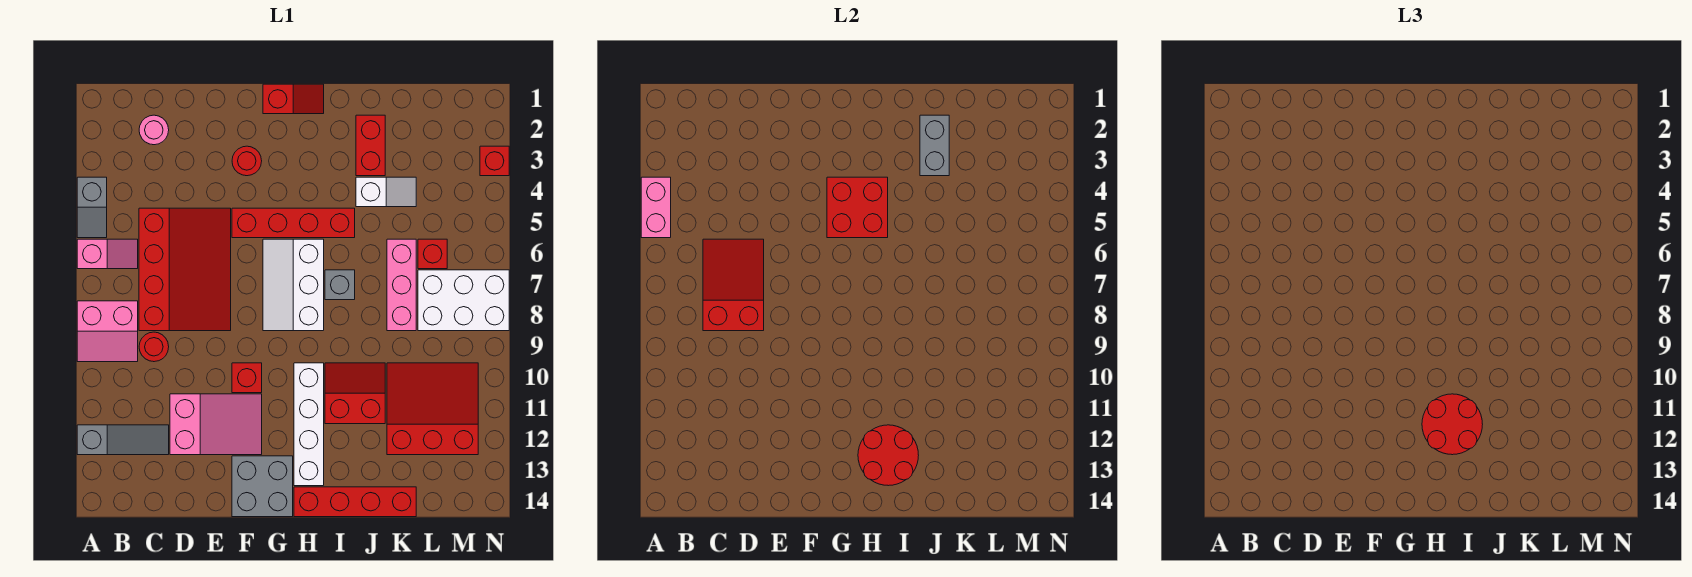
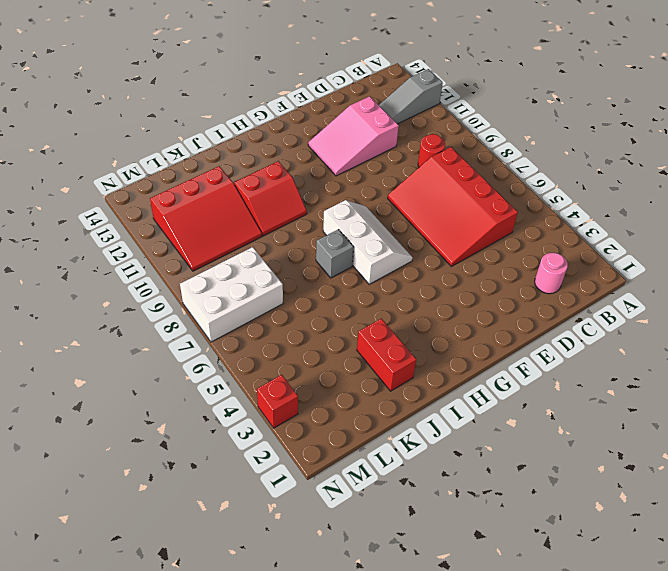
none -> grey slope A4:A5 level 1 top 4
none -> pink slope A6:B6 level 1 top A
none -> pink slope A8:B9 level 1 top 8
none -> red round brick F3 level 1

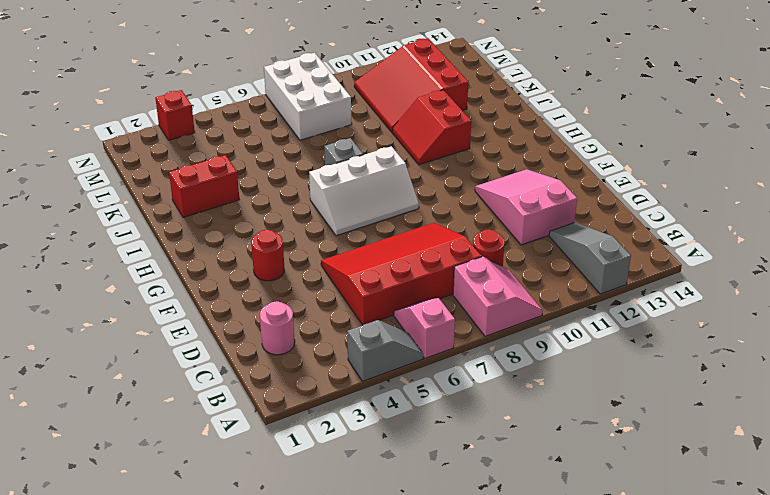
none -> red brick F5:I5 level 1
none -> red brick F10 level 1
none -> grey brick F13:G14 level 1
none -> red slope G1:H1 level 1 top G

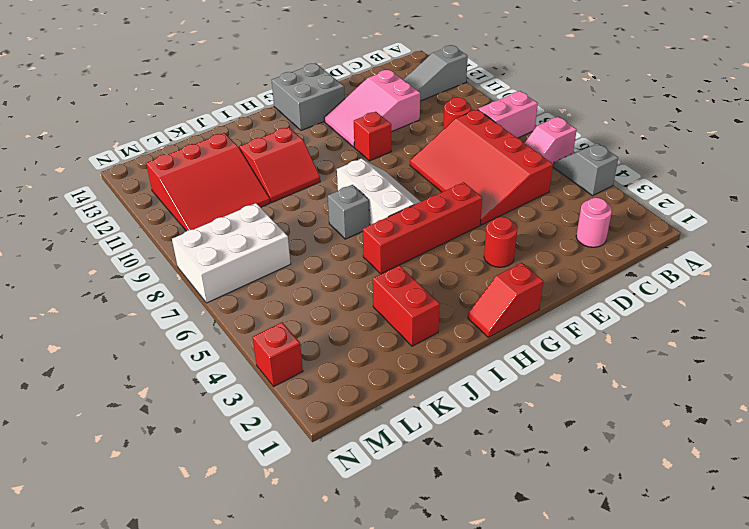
none -> white brick H10:H13 level 1
none -> red brick H14:K14 level 1
none -> white slope J4:K4 level 1 top J
none -> pink brick K6:K8 level 1

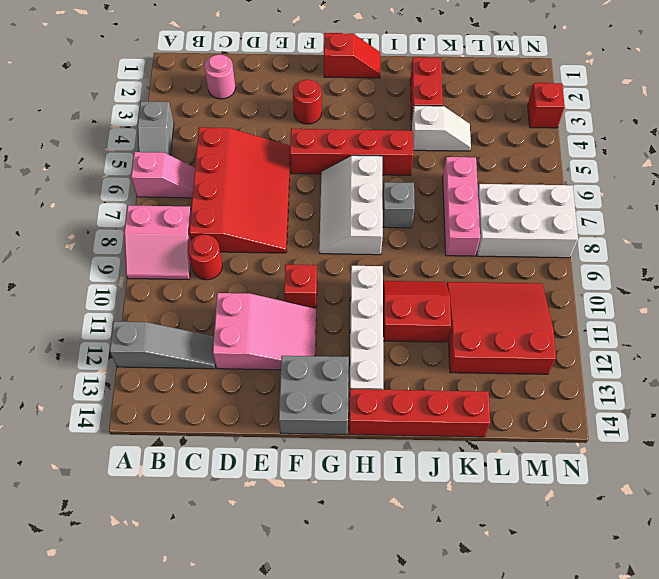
none -> red brick L6 level 1
none -> pink brick A4:A5 level 2
none -> red slope C6:D8 level 2 top 8
none -> red brick G4:H5 level 2

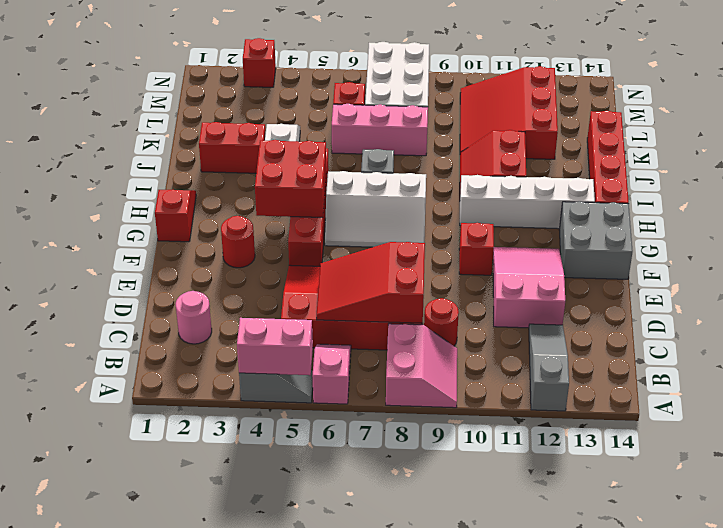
none -> red round brick H12:I13 level 2
none -> grey brick J2:J3 level 2
none -> red round brick H11:I12 level 3

